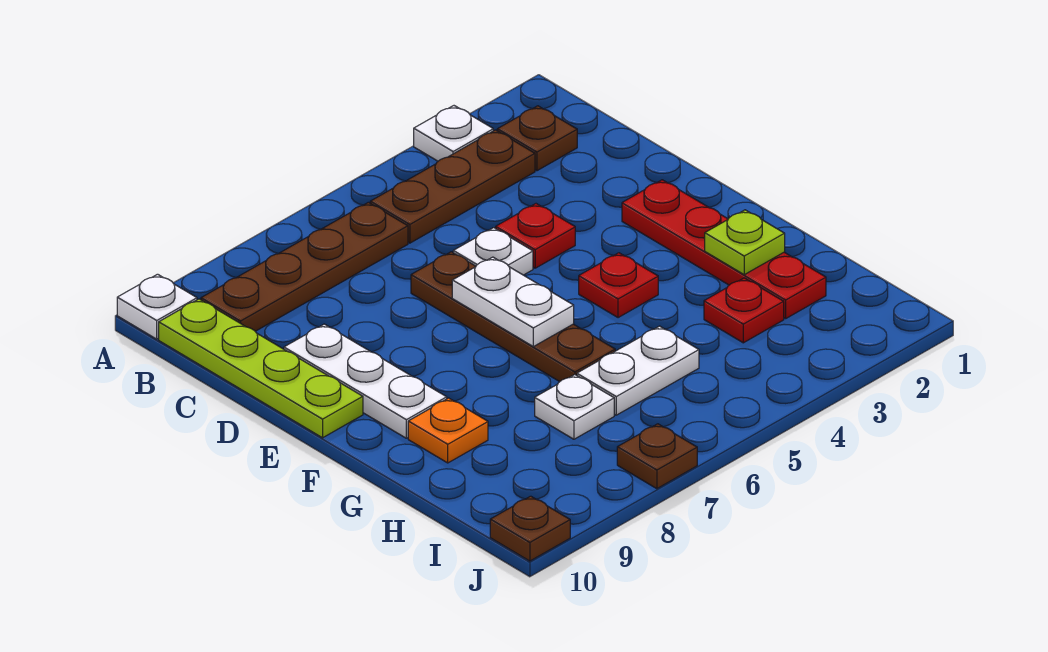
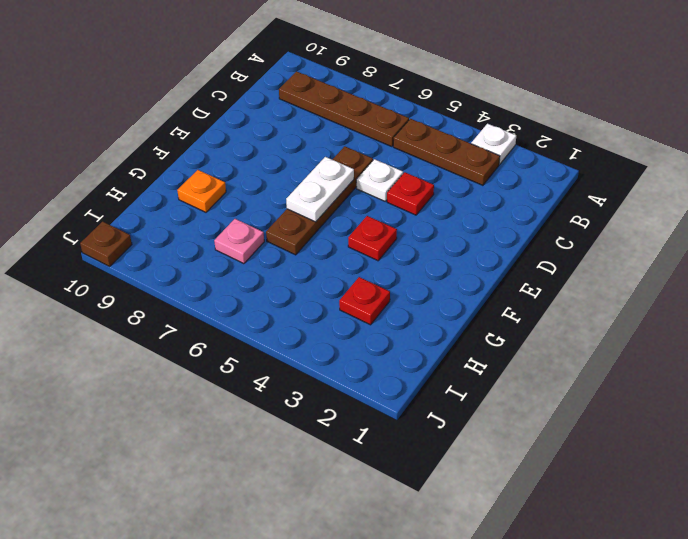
pink plate H7 level 1 -> white plate H7 level 1
none -> white plate A10 level 1
none -> brown plate B2 level 1
none -> lime plate B10:E10 level 1

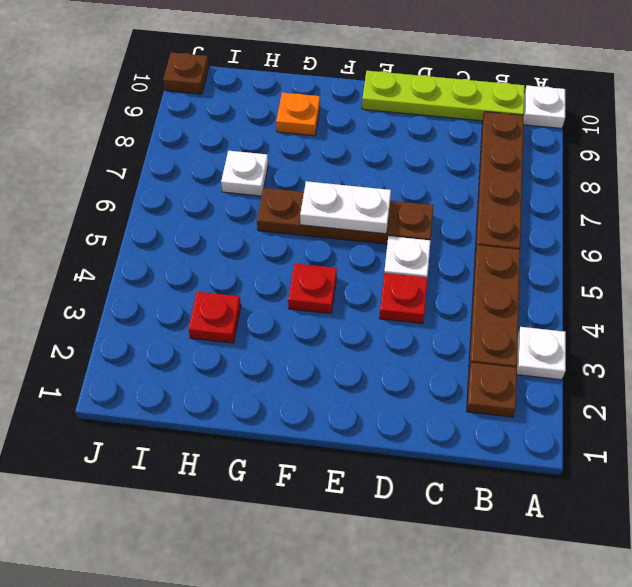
none -> white plate D9:F9 level 1
none -> red plate E2:H2 level 1
none -> white plate H5:H6 level 1

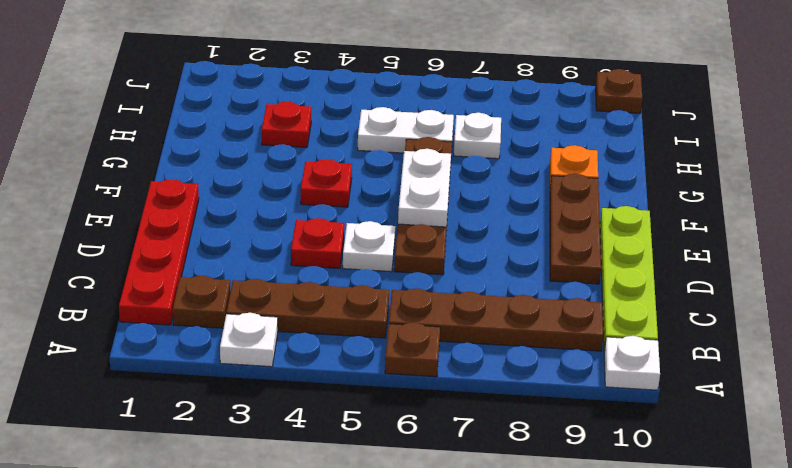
brown plate A6 level 1 -> brown plate J7 level 1
red plate B1:E1 level 1 -> red plate E2:H2 level 1
brown plate D9:F9 level 1 -> white plate D9:F9 level 1
none -> lime plate G2 level 2

